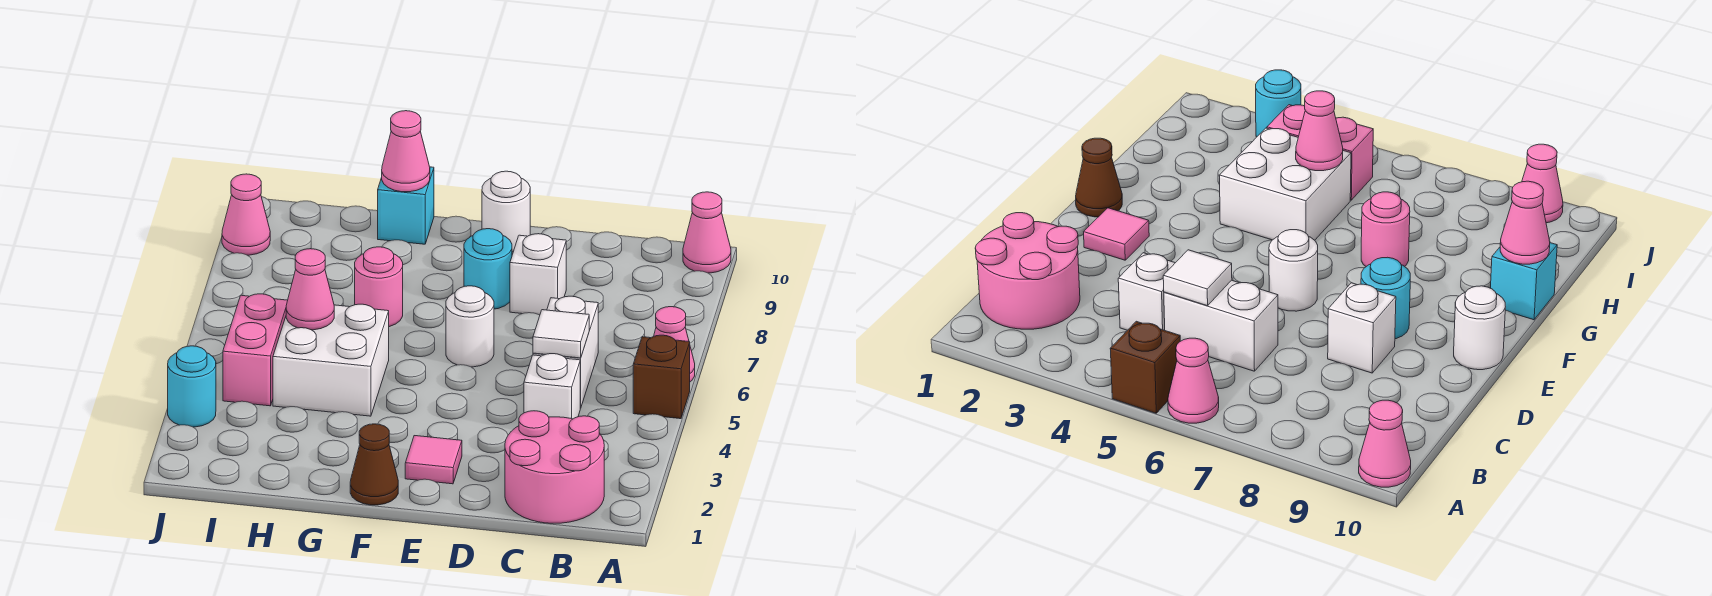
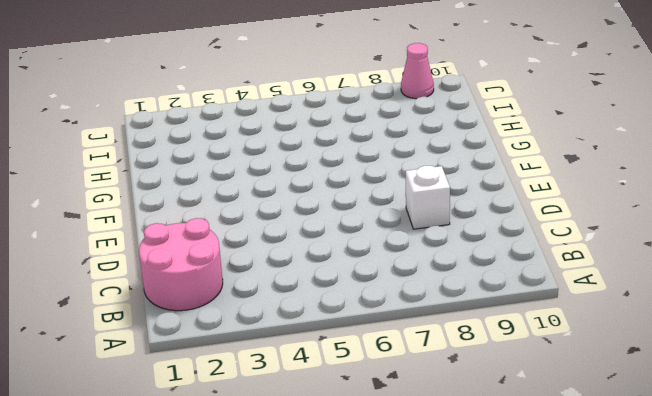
none -> brown brick A5 level 1
none -> pink cone A6 level 1
none -> pink cone A10 level 1

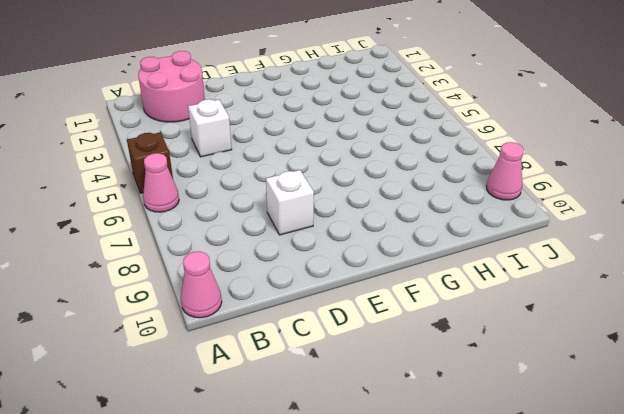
none -> white brick C5:C6 level 1
none -> pink tile E2 level 1
none -> white round brick E6 level 1

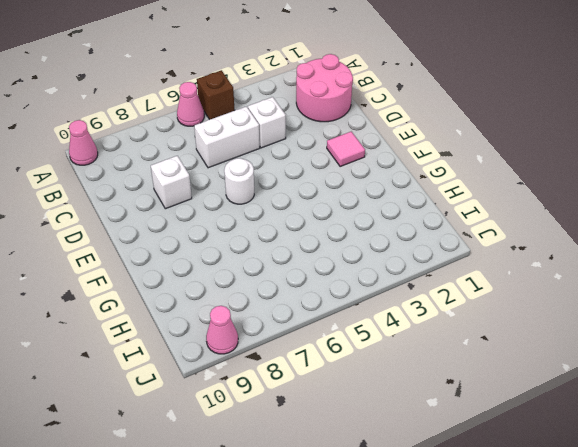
none -> cyan round brick E8 level 1
none -> white round brick E10 level 1
none -> brown cone F1 level 1

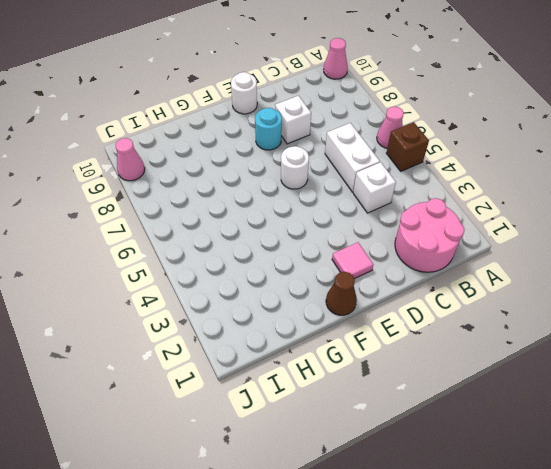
none -> white brick G4:H5 level 1
none -> pink round brick G7 level 1
none -> cyan brick G10 level 1

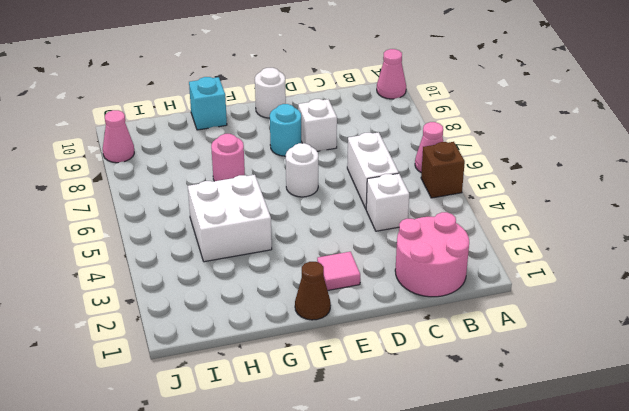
none -> pink brick I4:I5 level 1
none -> cyan round brick J3 level 1
none -> white tile C5 level 2

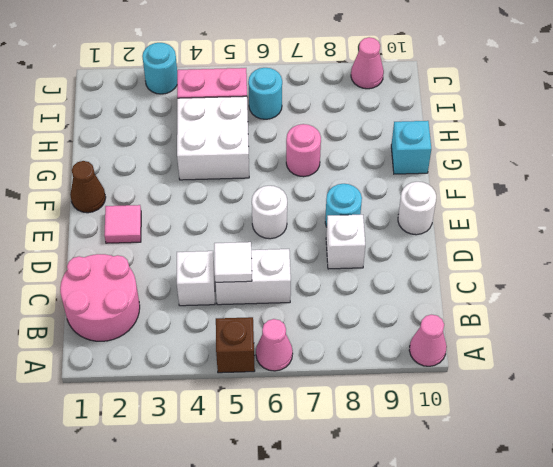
cyan round brick I6 level 1 -> none
none -> pink cone G10 level 2
none -> pink cone H5 level 2

